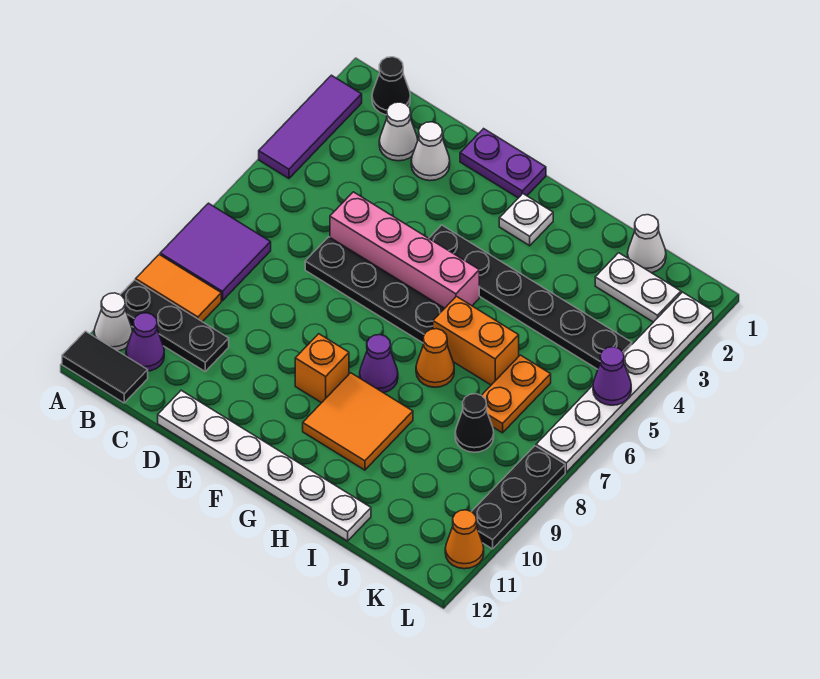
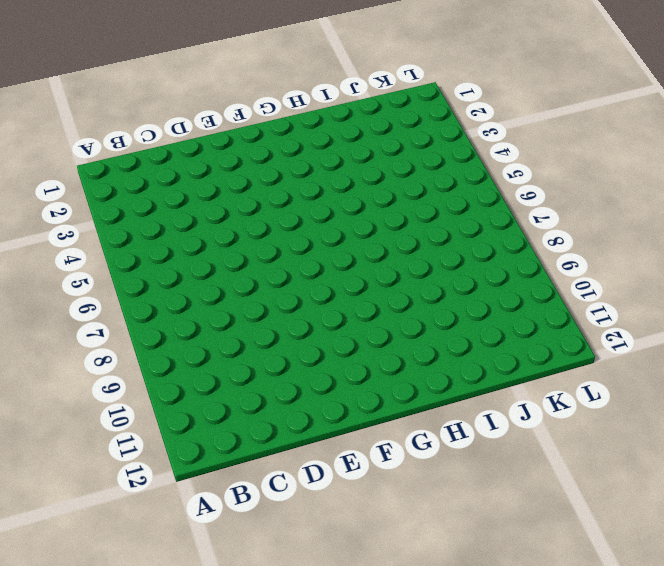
none -> purple tile A2:A4 level 1
none -> purple tile A7:B8 level 1
none -> orange tile A9:B9 level 1

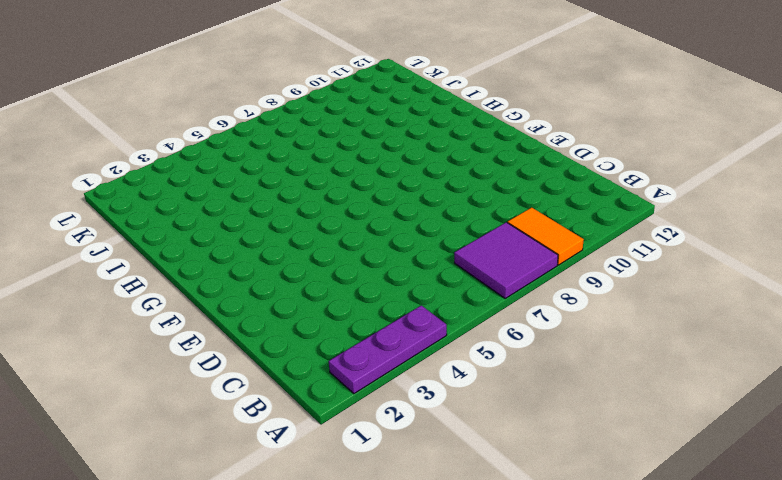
purple plate A2:A4 level 1 -> purple tile A2:A4 level 1
none -> black plate A10:C10 level 1
none -> white cone A11 level 1
none -> black tile A12:B12 level 1

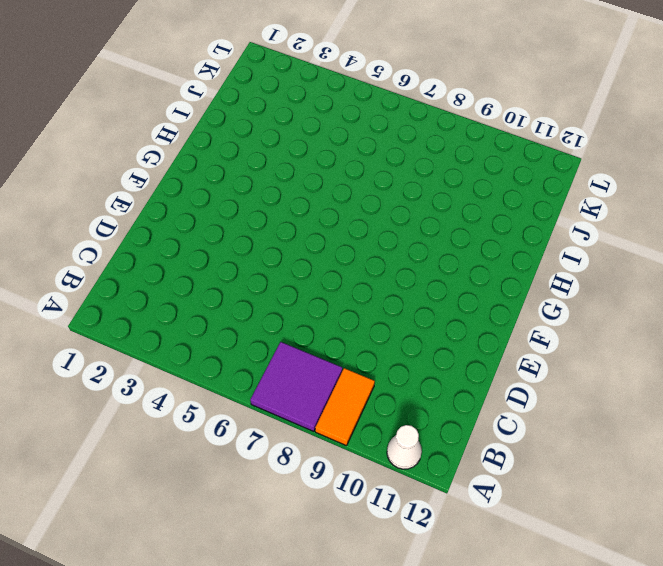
none -> purple tile A2:A4 level 1
none -> black plate A10:C10 level 1
none -> black tile A12:B12 level 1

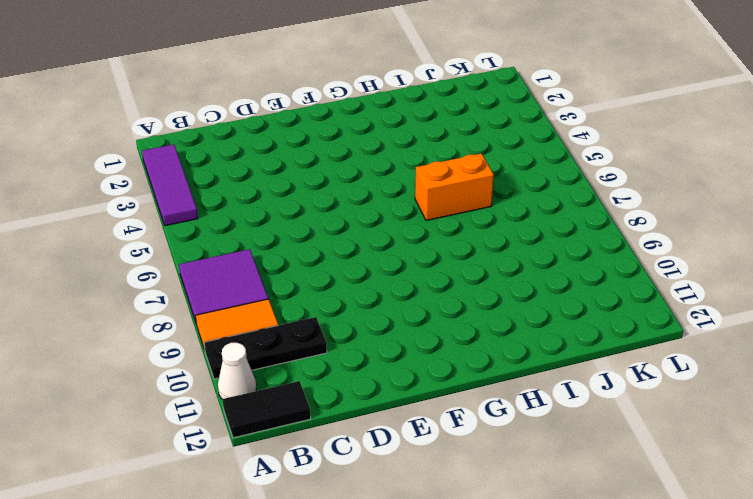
none -> black cone B1 level 1
none -> purple cone B11 level 1
none -> white cone C2 level 1

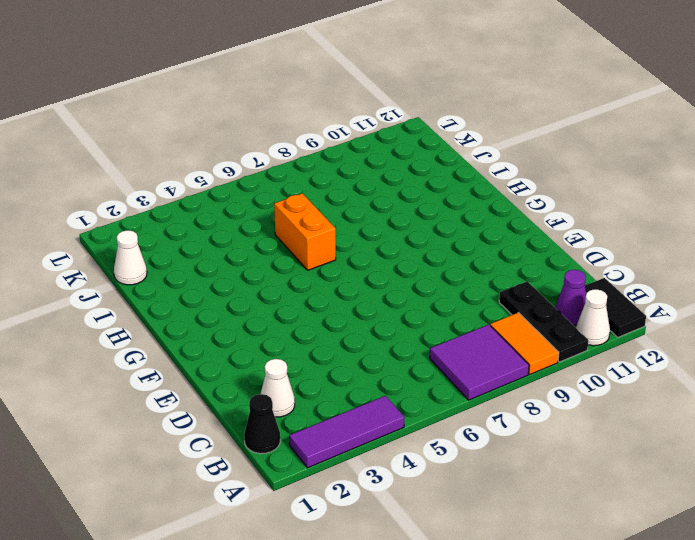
none -> white cone D2 level 1
none -> pink brick D5:G5 level 1
none -> black plate D6:G6 level 1

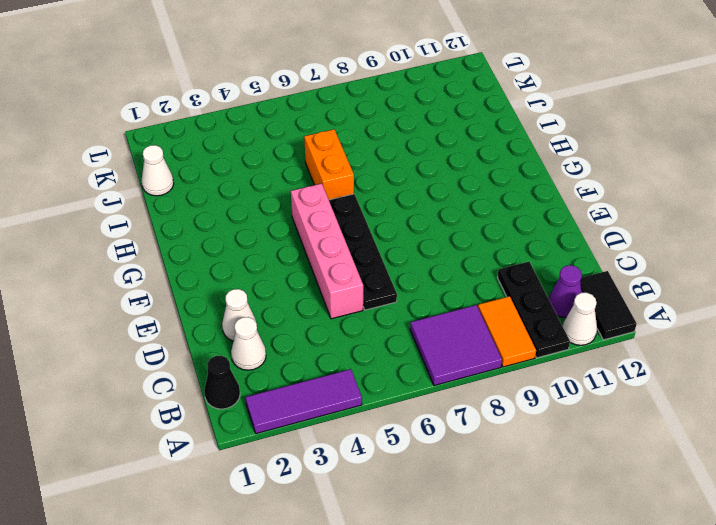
none -> white plate D12:I12 level 1
none -> purple plate E1:F1 level 1
none -> black plate F4:K4 level 1

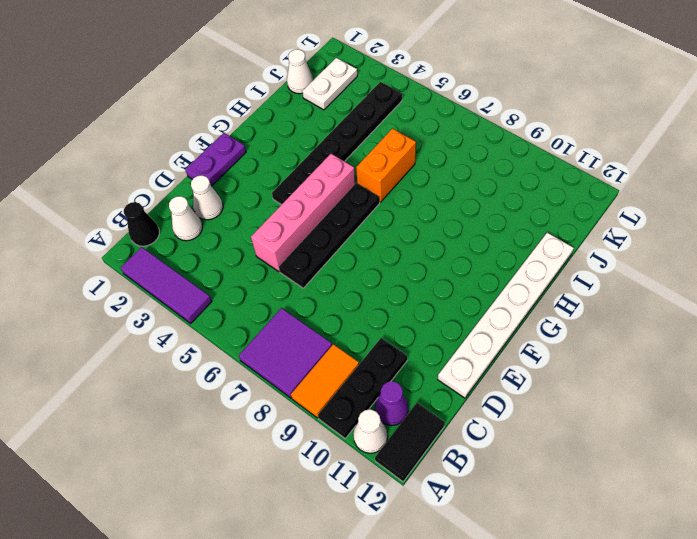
none -> orange brick F9 level 1
none -> white plate G2 level 1
none -> purple cone G8 level 1

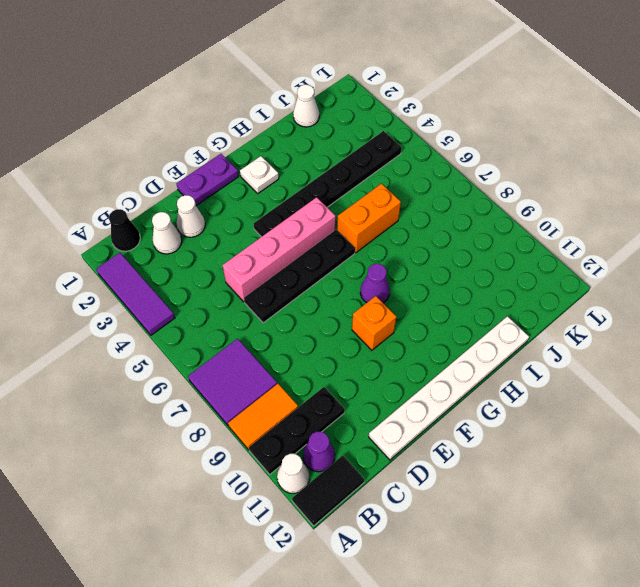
none -> orange tile G9:H10 level 1
none -> orange cone H7 level 1
none -> white plate J2:K2 level 1

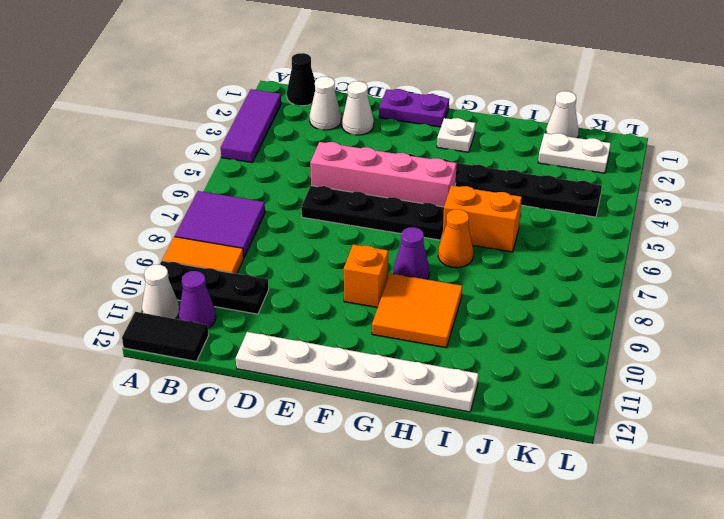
none -> orange plate J6:J7 level 1
none -> black cone J8 level 1
none -> white plate L2:L7 level 1

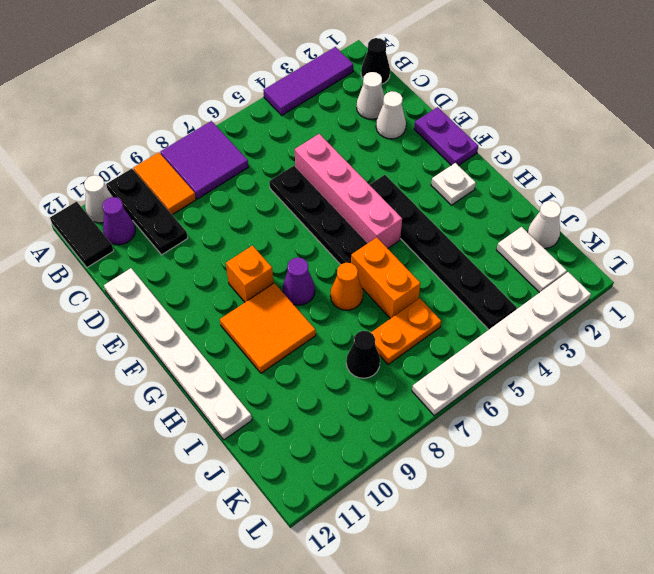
none -> black plate L8:L10 level 1
none -> orange cone L11 level 1
none -> purple cone L5 level 2

